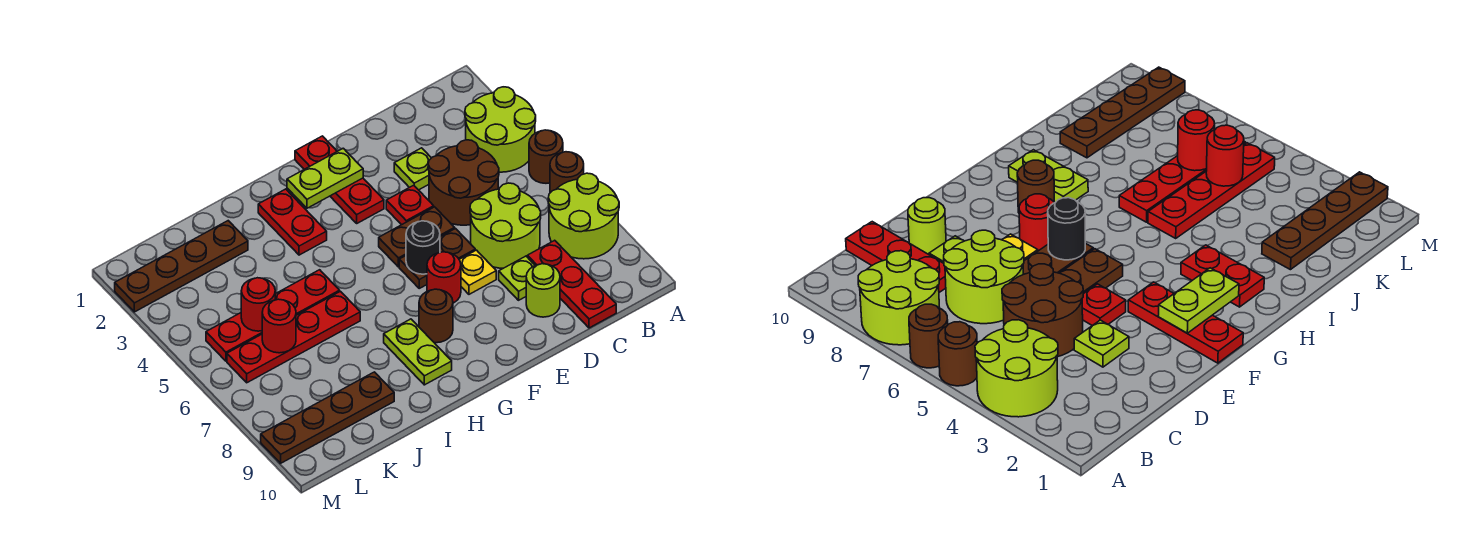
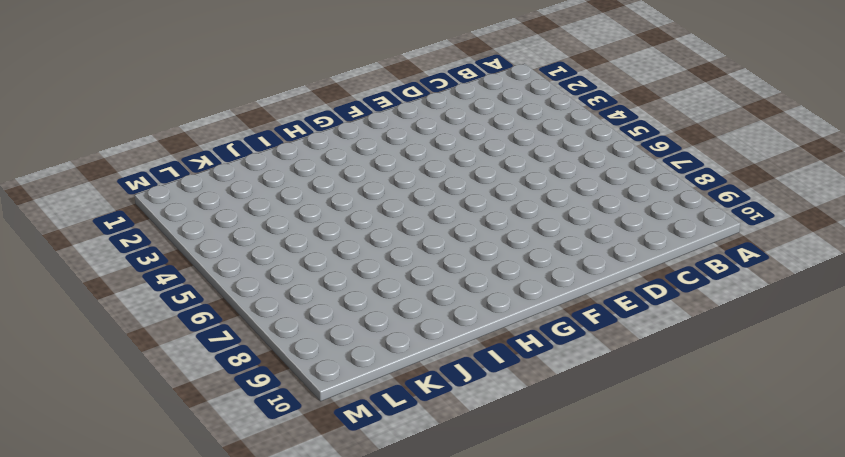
none -> lime round brick A3:B4 level 1
none -> brown round brick A5 level 1
none -> brown round brick A6 level 1

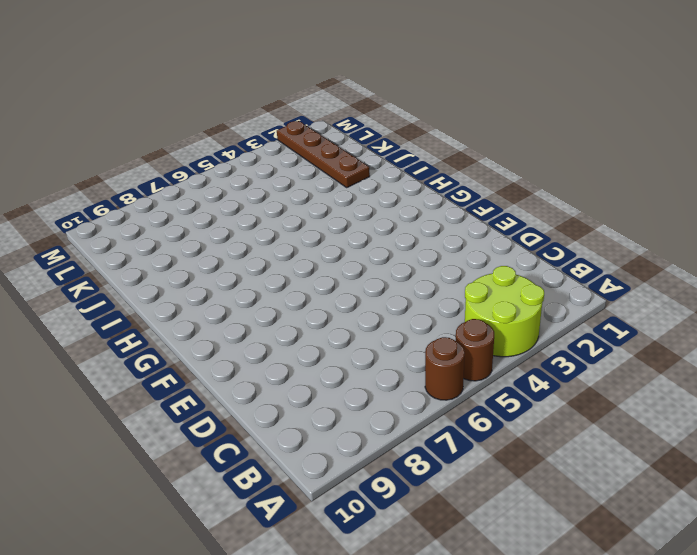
none -> lime round brick A7:B8 level 1
none -> brown round brick C4:D5 level 1
none -> lime round brick C6:D7 level 1

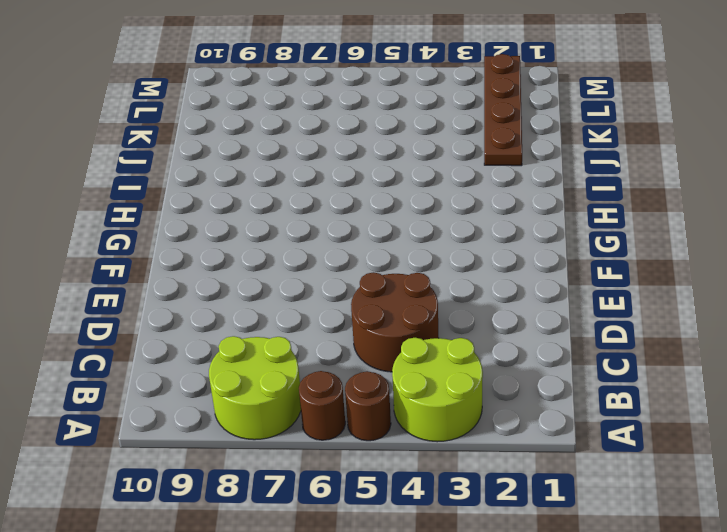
none -> lime round brick C6:D7 level 1
none -> red plate C8:C10 level 1
none -> lime plate D3 level 1

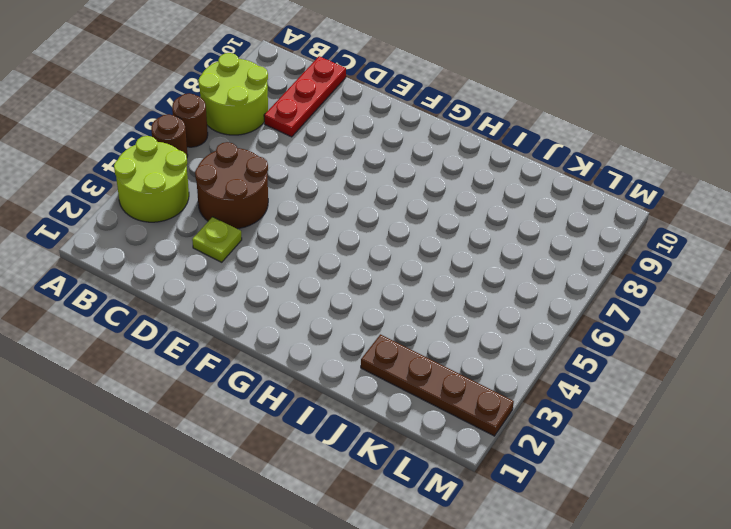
none -> lime round brick C6:D7 level 1
none -> lime plate D8 level 1
none -> lime round brick D9 level 1

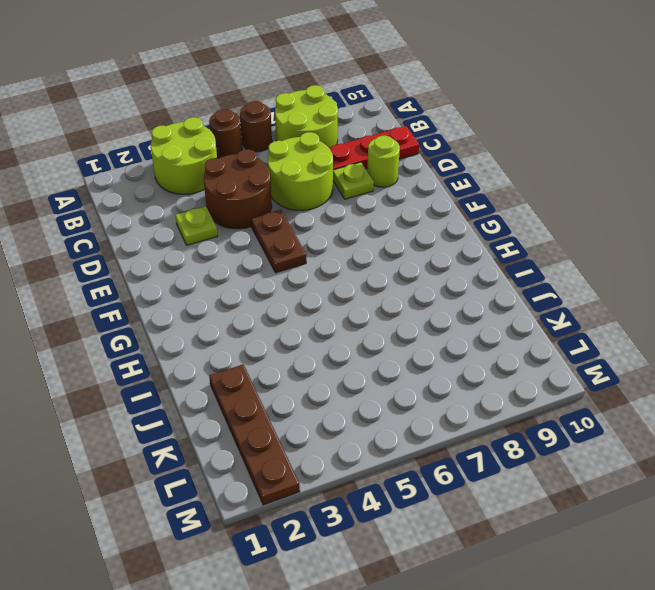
none -> red plate E4 level 1
none -> brown plate E6:F6 level 1
none -> yellow plate E7 level 1

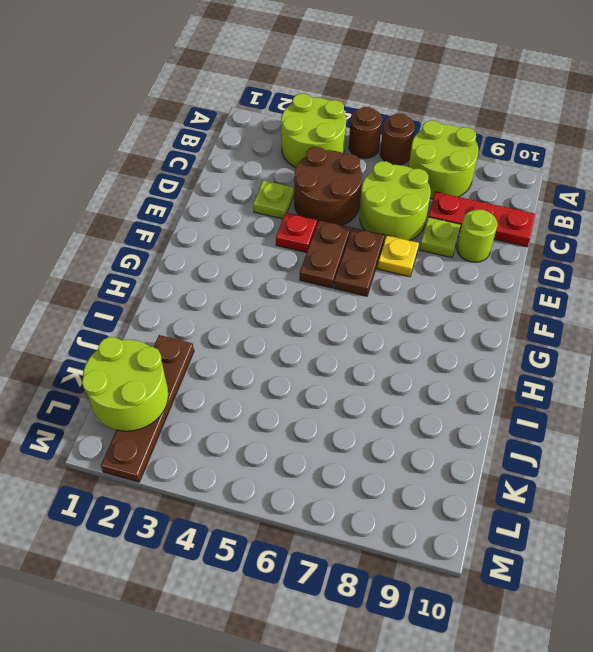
lime round brick K1:L2 level 2 -> none
none -> red plate F1:F3 level 1
none -> red round brick F7 level 1
none -> brown round brick G8 level 1

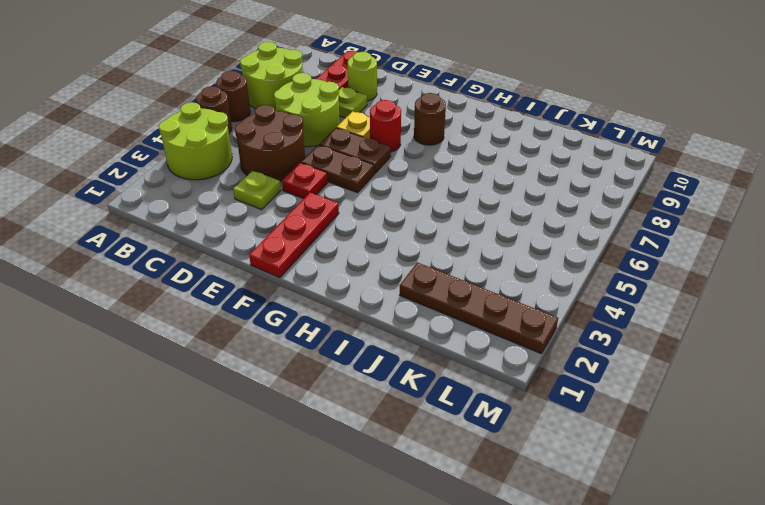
none -> red plate H2:H3 level 1
none -> lime plate H8:H9 level 1
none -> red plate I5:L5 level 1

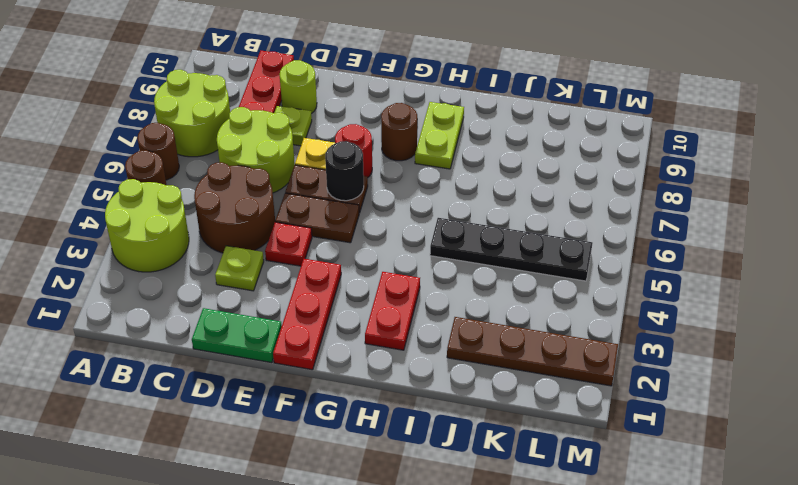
green plate D1:E1 level 1 -> none
black plate I5:L5 level 1 -> red plate I5:L5 level 1
none -> red plate I6:L6 level 1
none -> brown plate J9:M9 level 1
none -> lime plate F2:G2 level 2

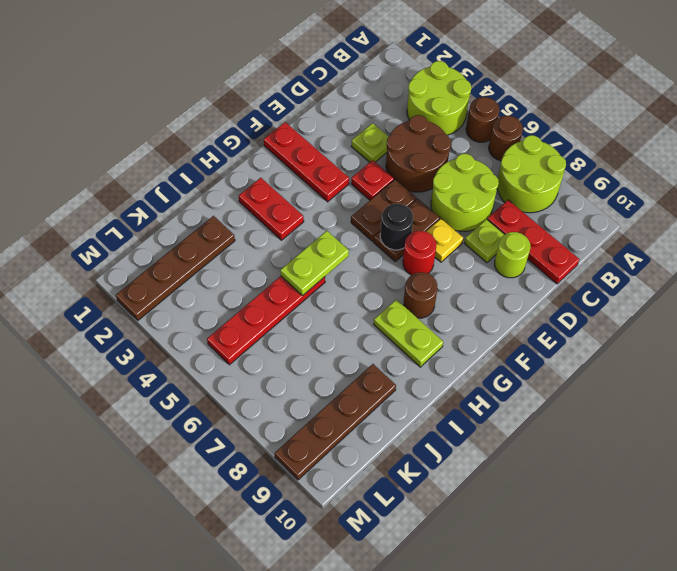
lime plate H5:I5 level 2 -> lime plate F2:G2 level 2
none -> red plate I6:L6 level 1
none -> red round brick K5 level 2
none -> red round brick K6 level 2

